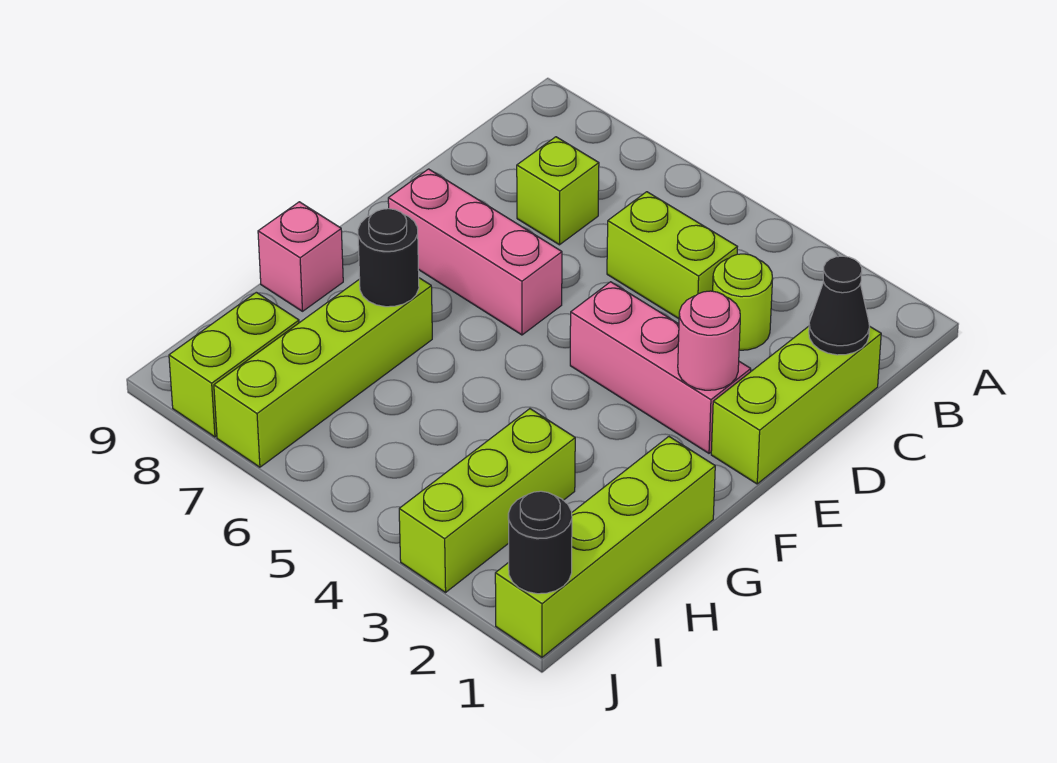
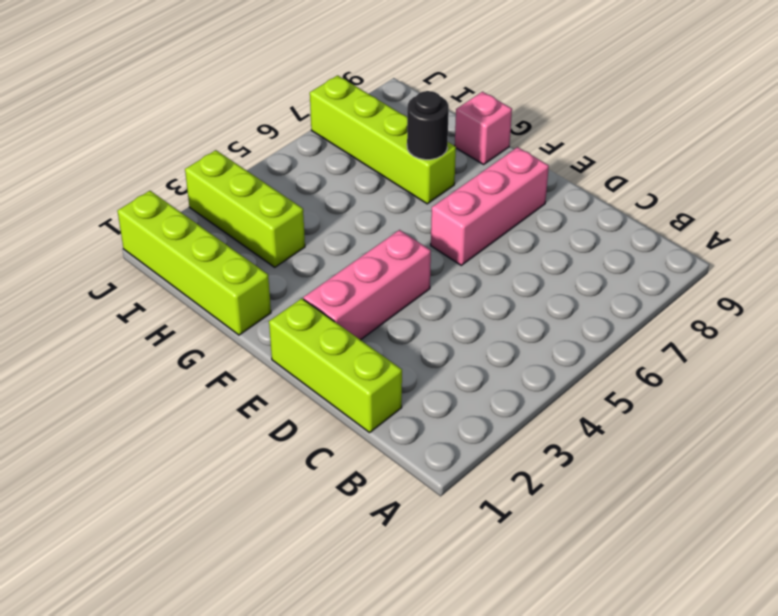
none -> lime round brick C3 level 1
none -> lime brick C4:C5 level 1
none -> lime brick C7 level 1

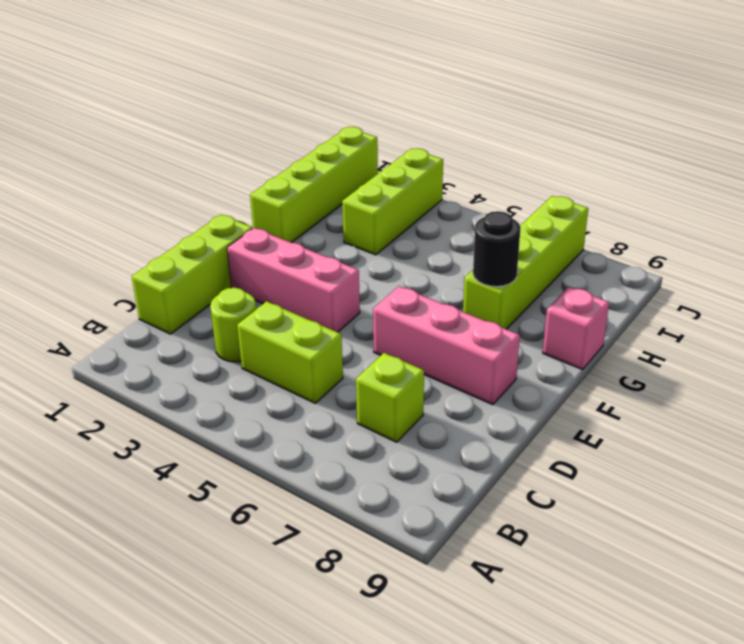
none -> lime brick I8:J8 level 1
none -> black cone C1 level 2
none -> pink round brick E2 level 2

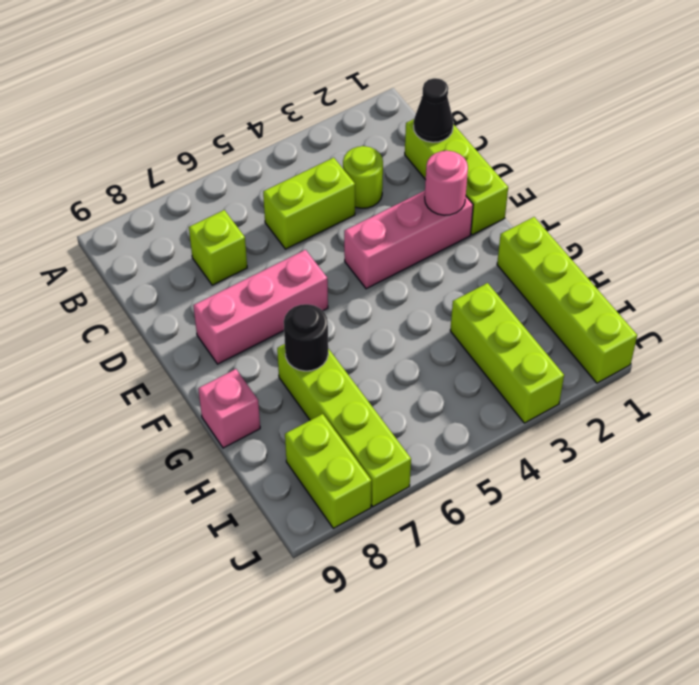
none -> black round brick J1 level 2

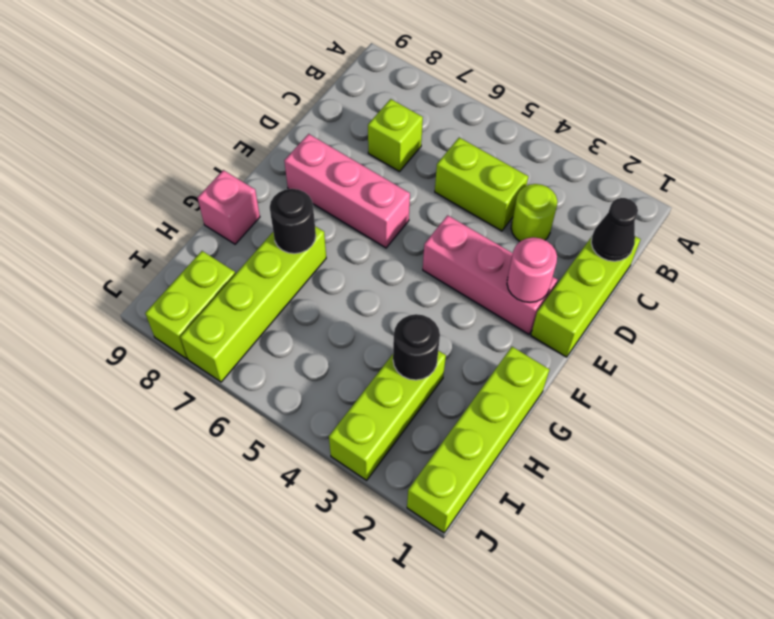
black round brick H3 level 2 -> black round brick J1 level 2

